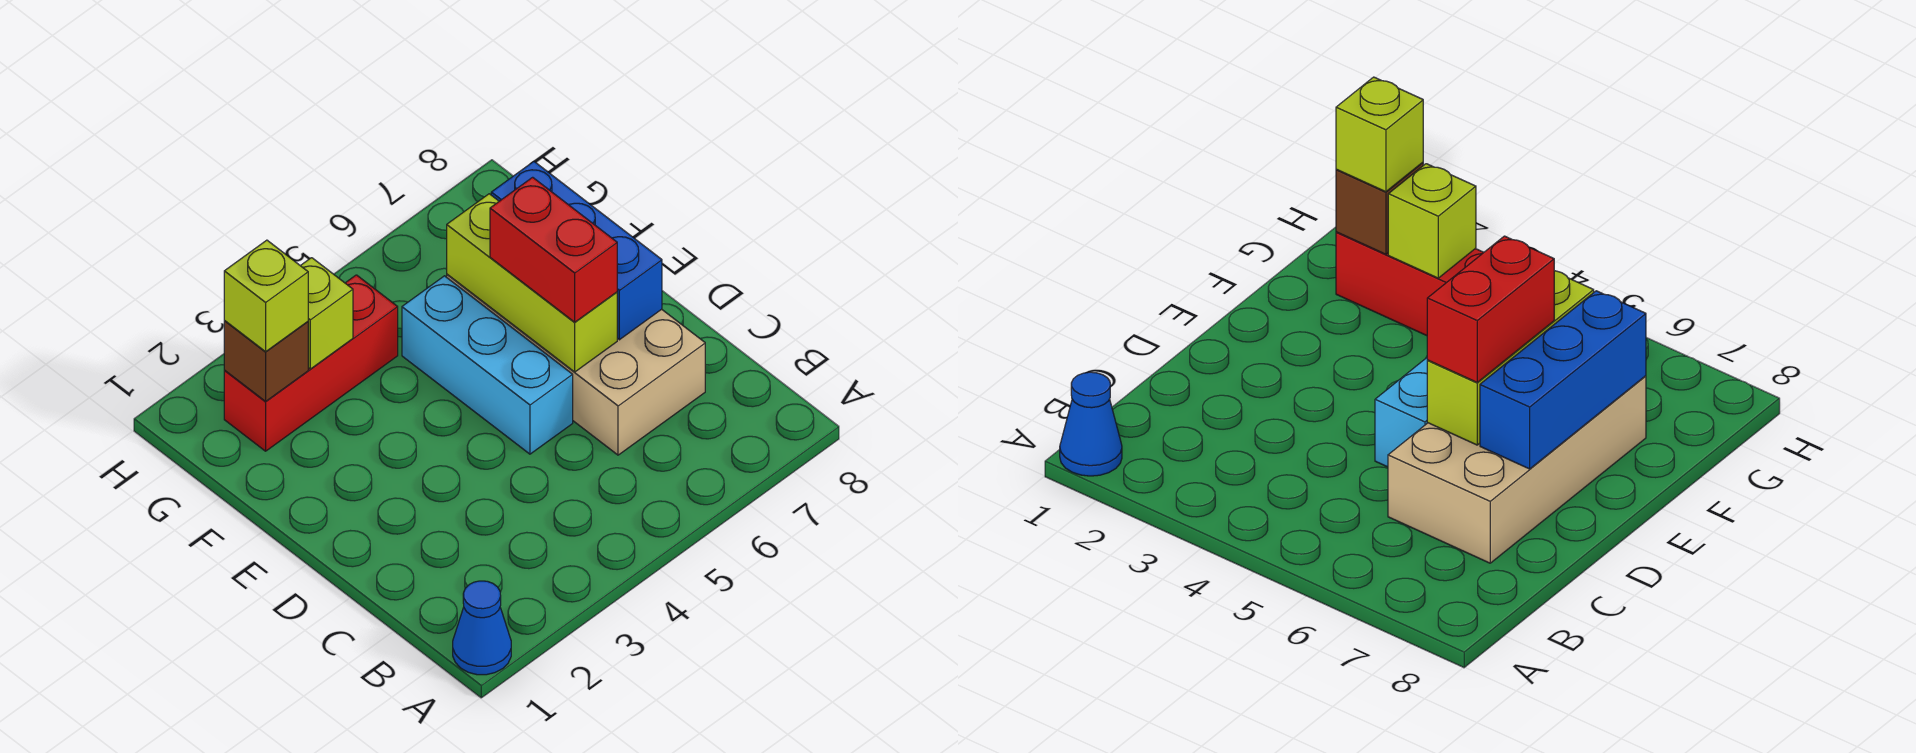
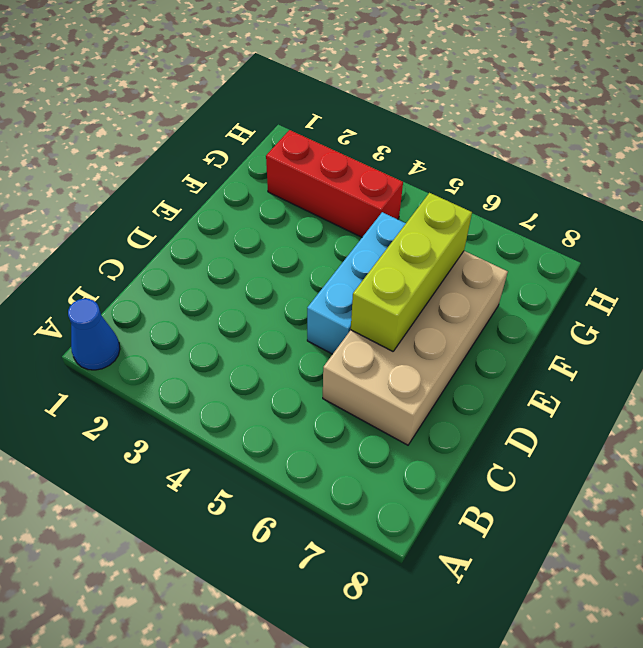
none -> blue brick D7:F7 level 2
none -> brown brick G2 level 2

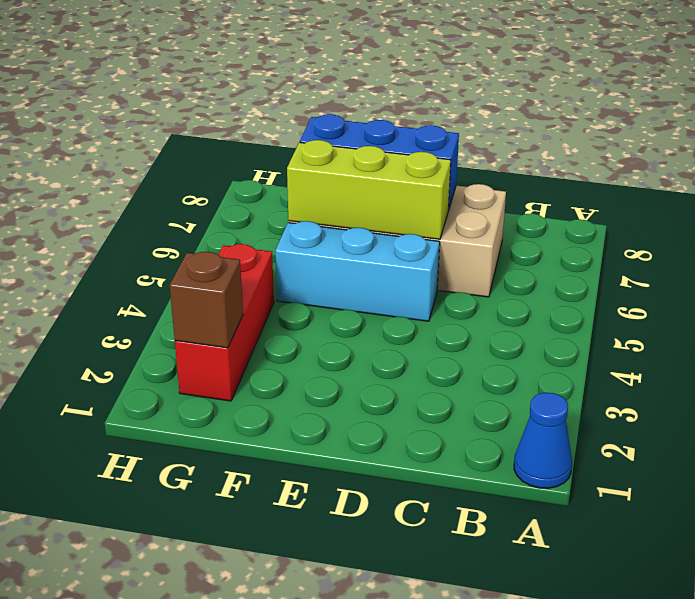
none -> lime brick G3 level 2
none -> red brick D6:E6 level 3

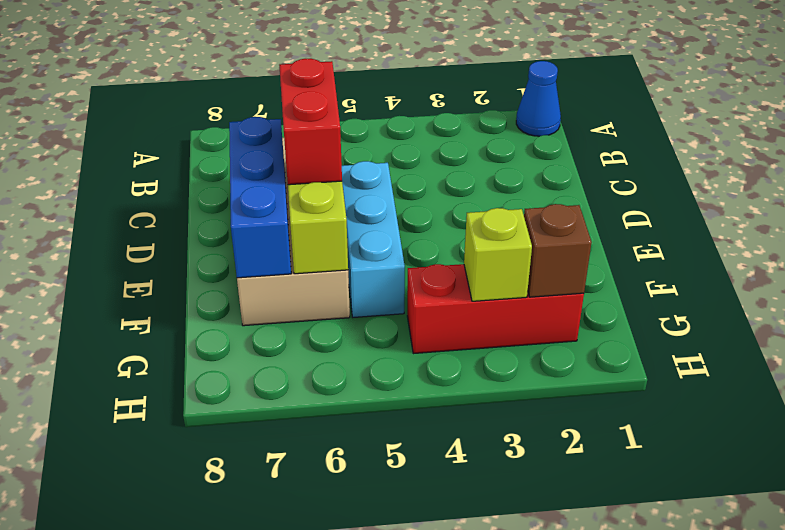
none -> lime brick G2 level 3

